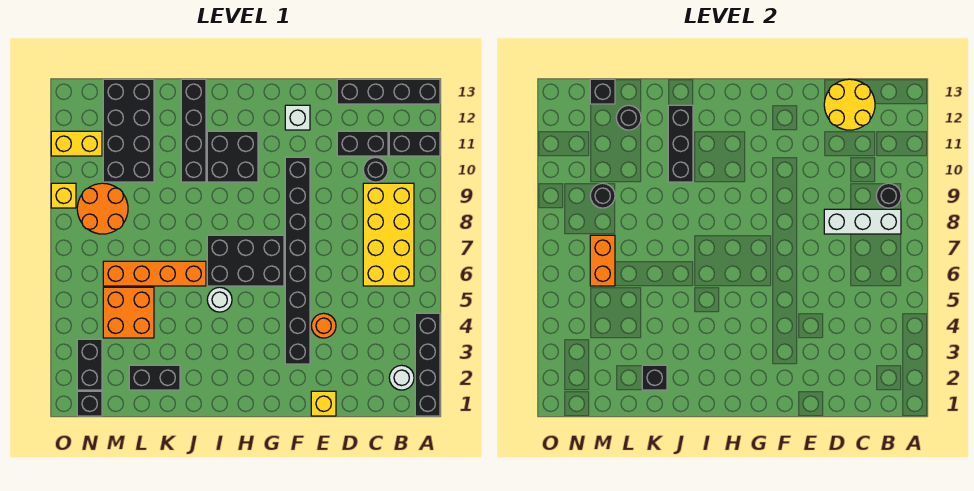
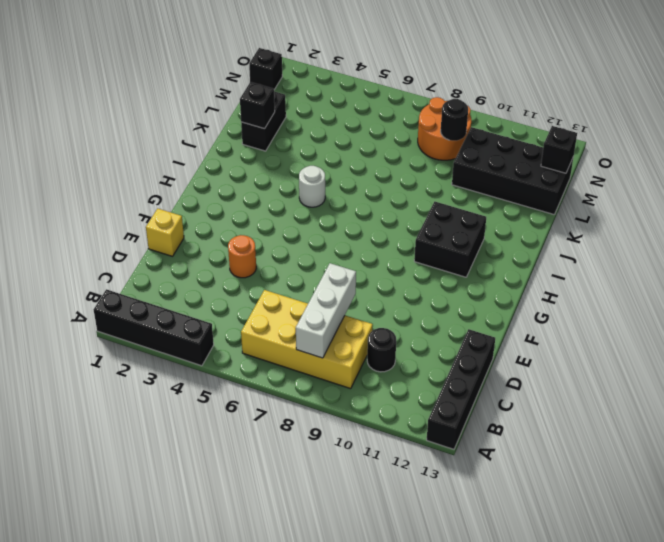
none -> black brick A11:B11 level 1
none -> white round brick B2 level 1
none -> black brick C11:D11 level 1
none -> black brick F3:F10 level 1

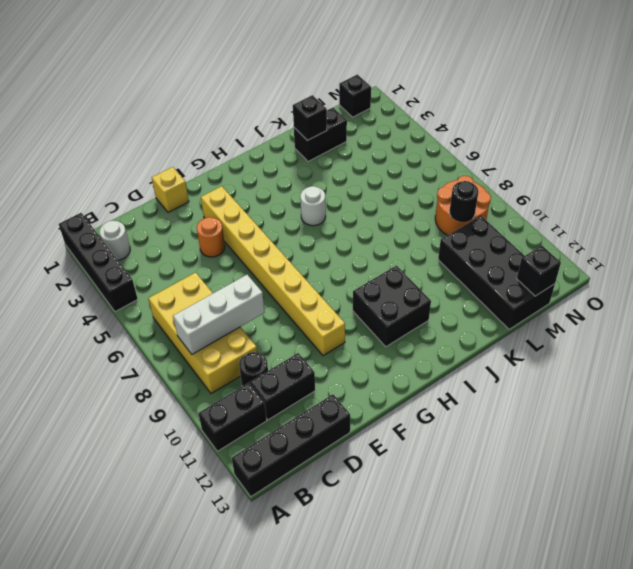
yellow brick F3:F10 level 1 -> black brick F3:F10 level 1
none -> white brick F12 level 1
none -> black brick G6:I7 level 1
none -> orange brick J6:M6 level 1
none -> black brick J10:J13 level 1

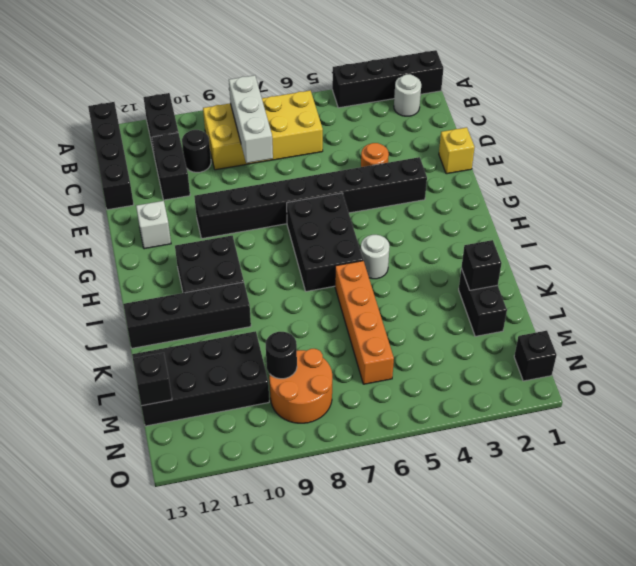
none -> orange brick L4:M5 level 1
none -> black brick N2:N3 level 1
none -> yellow brick N11:O11 level 1
none -> yellow brick O9 level 1

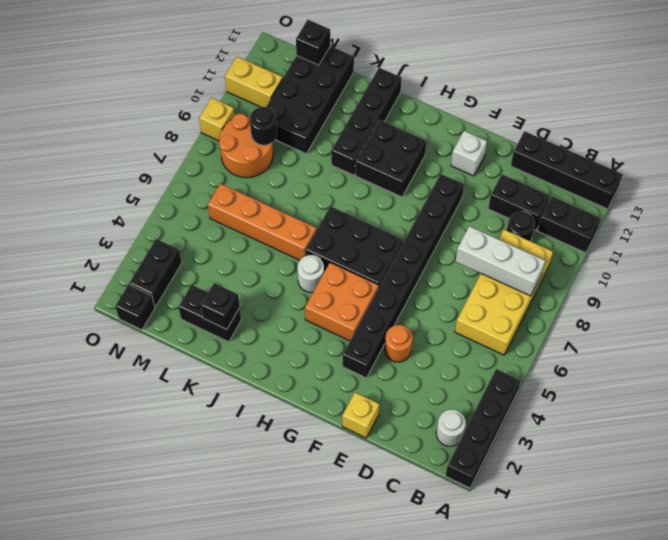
orange brick G4:H5 level 1 -> orange brick L4:M5 level 1
none -> black round brick B9 level 2
none -> yellow round brick C12:D13 level 2
none -> black brick J10:J12 level 2
none -> black round brick L12 level 2

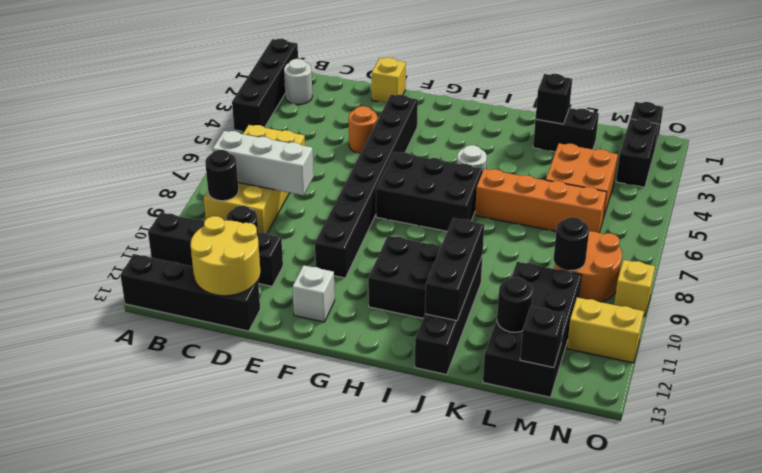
none -> orange brick M6:M7 level 2

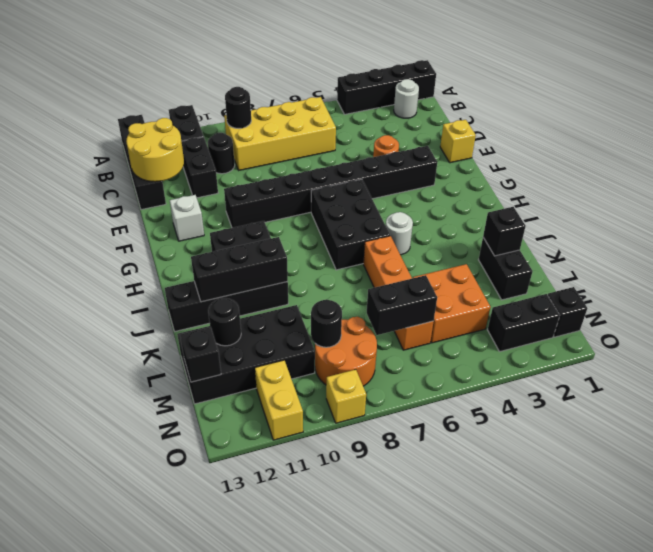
black brick M6:M7 level 2 -> orange brick M6:M7 level 2
none -> white brick B8:D8 level 2

